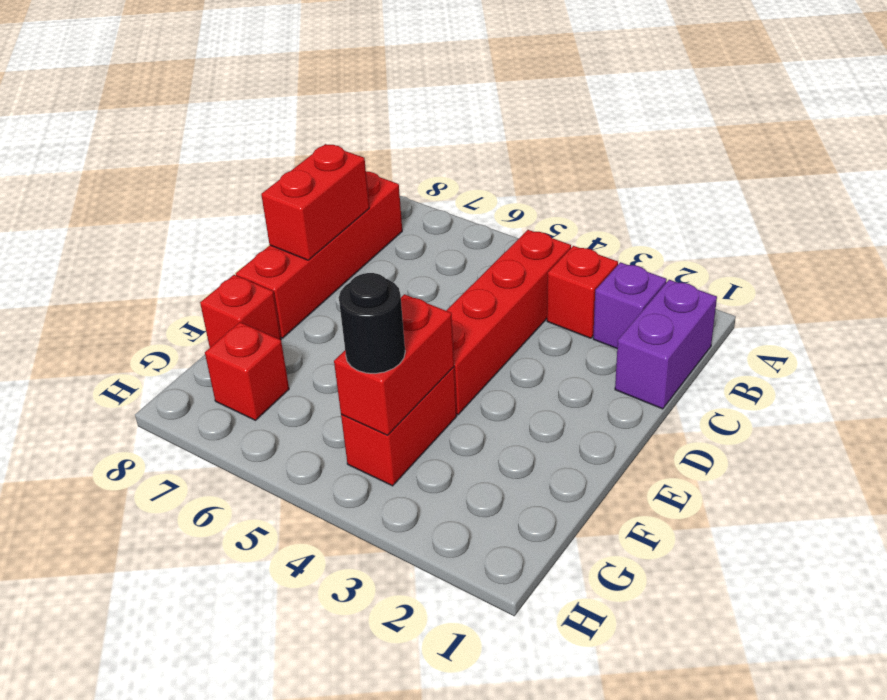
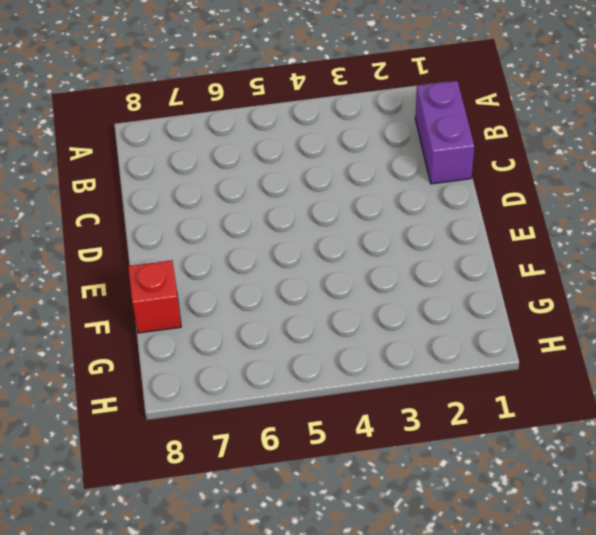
none -> purple brick B2 level 1
none -> red brick B3 level 1

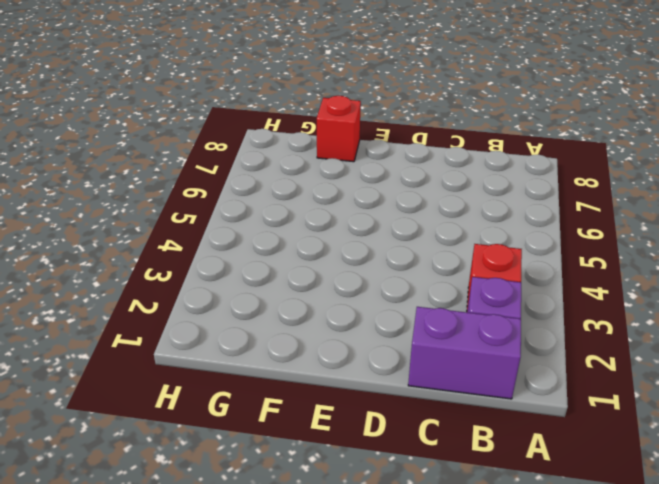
none -> red brick B4:E4 level 1
none -> red brick B8:E8 level 1

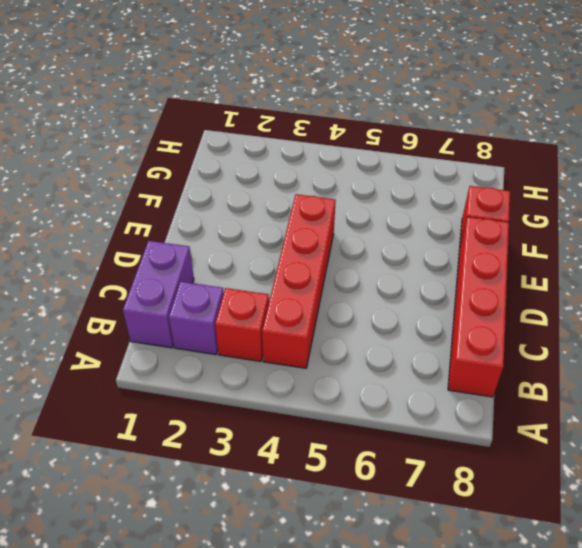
none -> red brick F4:G4 level 1
none -> red brick G7 level 1

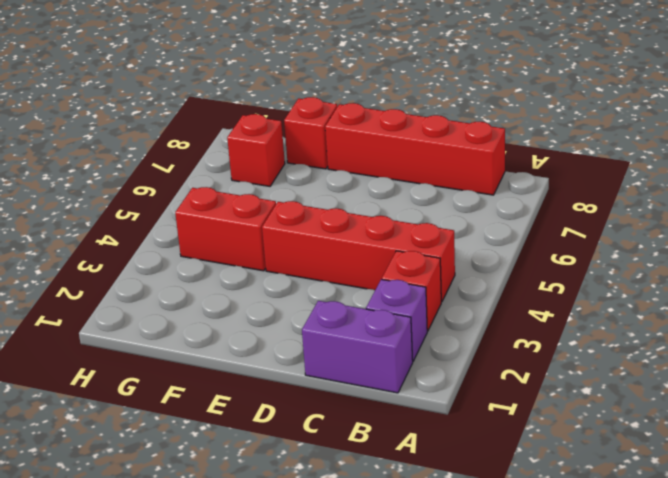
none -> red brick C8:D8 level 2
none -> red brick F4:G4 level 2

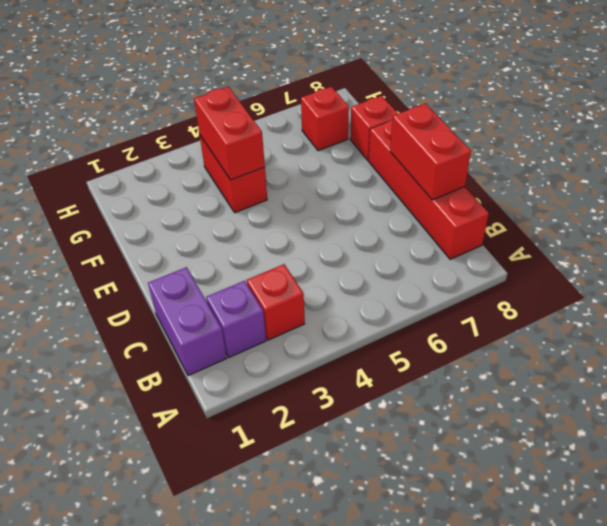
none -> red brick B4:E4 level 1
none -> black round brick G4 level 3

